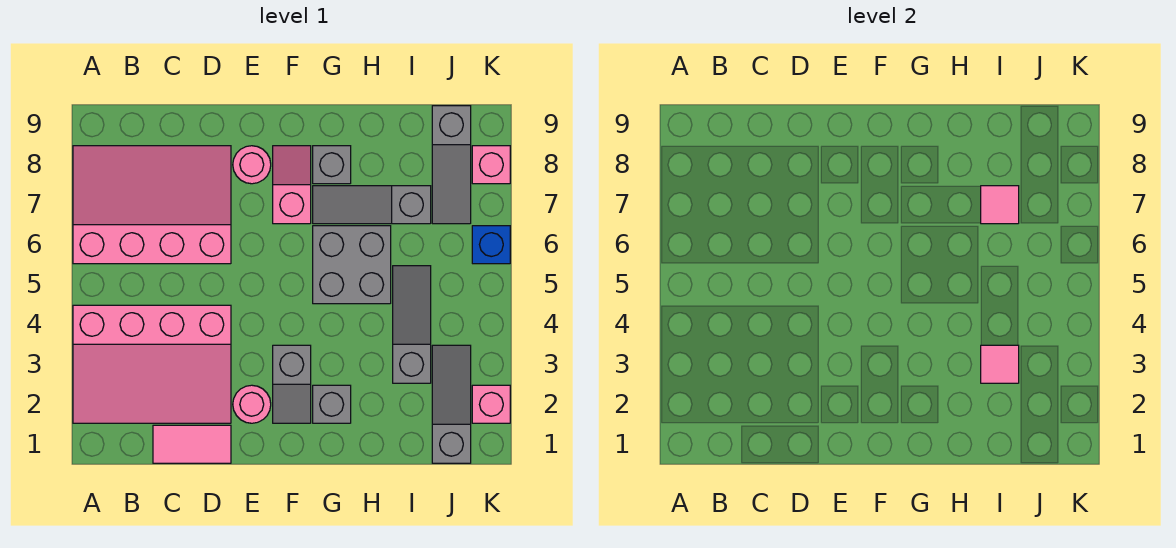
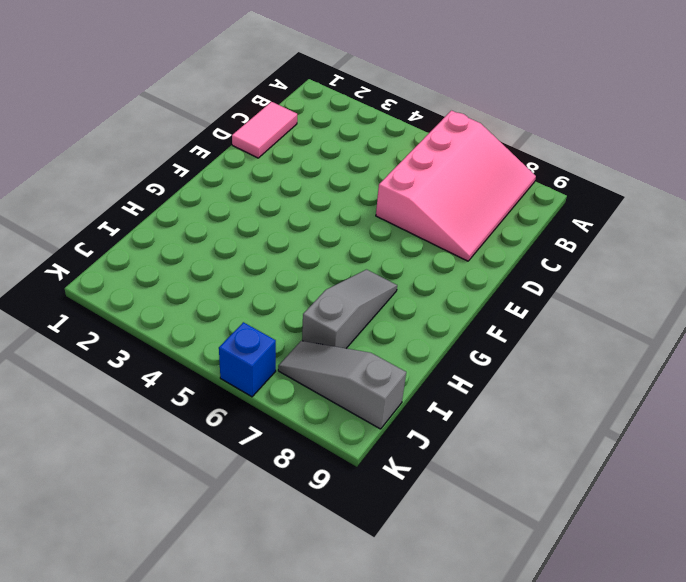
none -> pink slope A2:D4 level 1 top 4
none -> pink round brick E2 level 1
none -> pink round brick E8 level 1

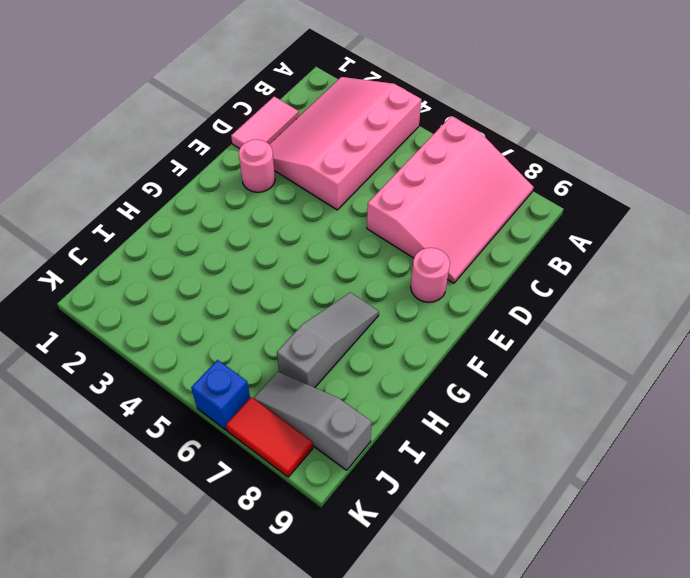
red tile K7:K8 level 1 -> pink brick K8 level 1
none -> grey slope F2:F3 level 1 top 3
none -> pink slope F7:F8 level 1 top 7
none -> grey brick G2 level 1

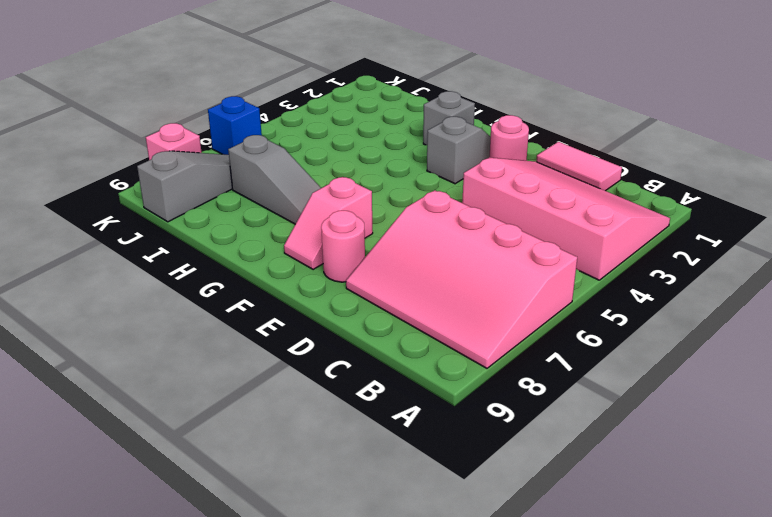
none -> grey brick G5:H6 level 1
none -> grey brick G8 level 1
none -> grey slope I3:I5 level 1 top 3

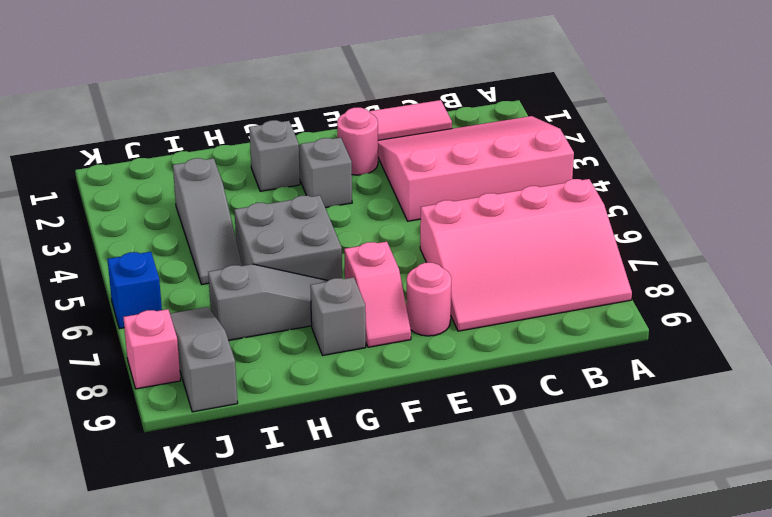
none -> grey slope J1:J3 level 1 top 1
none -> pink brick K2 level 1
none -> pink tile I3 level 2

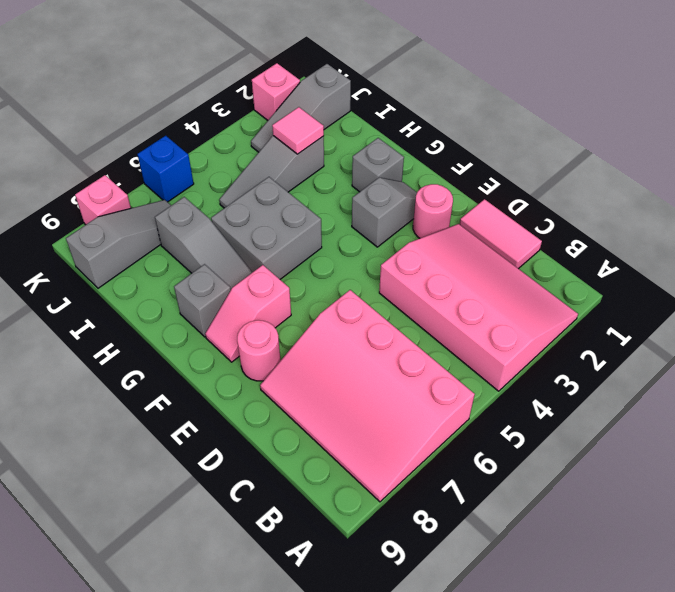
none -> pink tile I7 level 2

